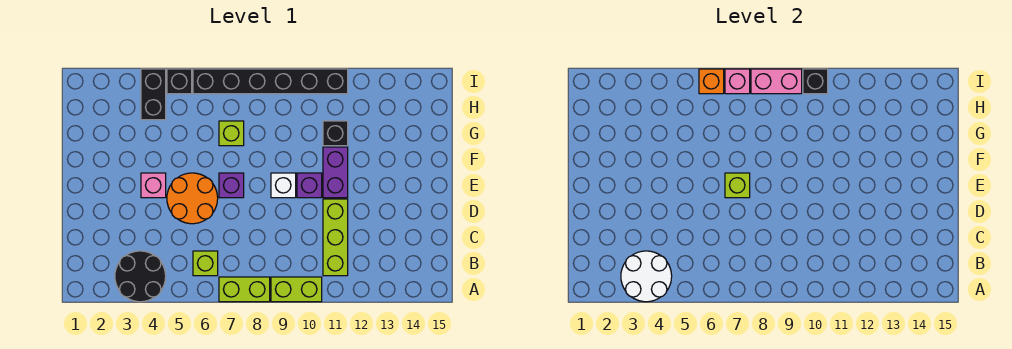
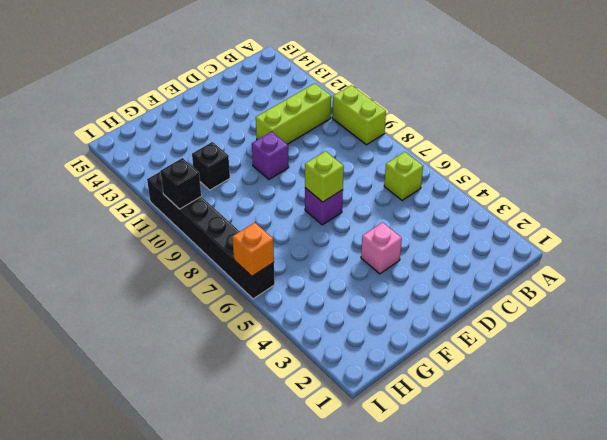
none -> black round brick A3:B4 level 1
none -> lime brick A7:A8 level 1
none -> orange round brick D5:E6 level 1

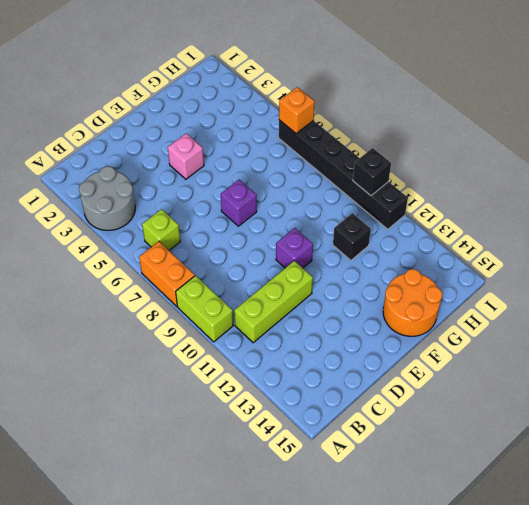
grey round brick A3:B4 level 1 -> black round brick A3:B4 level 1
orange brick A7:A8 level 1 -> lime brick A7:A8 level 1
orange round brick F14:G15 level 1 -> orange round brick D5:E6 level 1
none -> white brick E9 level 1
none -> purple brick E11:F11 level 1
none -> lime brick G7 level 1

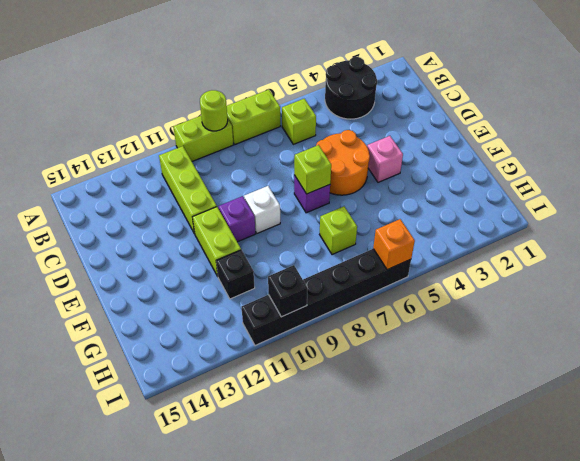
lime round brick A9 level 2 -> none
lime brick E11:F11 level 1 -> purple brick E11:F11 level 1
none -> black brick H4:I4 level 1
none -> black brick I5 level 1
none -> white round brick A3:B4 level 2

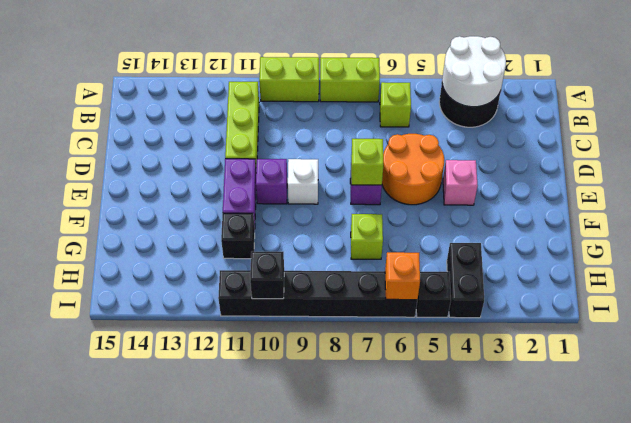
none -> pink brick I7 level 2
none -> pink brick I8:I9 level 2

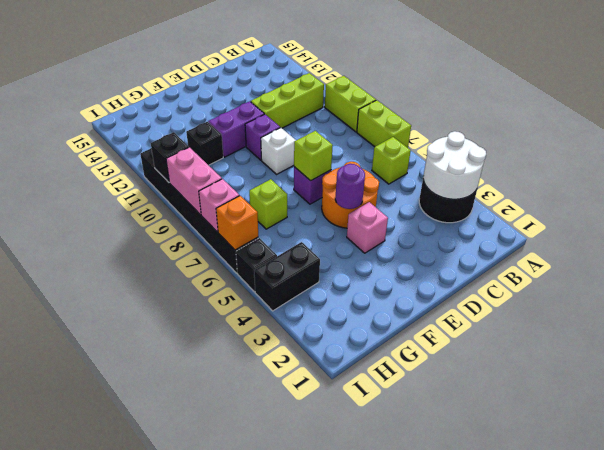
purple round brick E5 level 2 -> none

